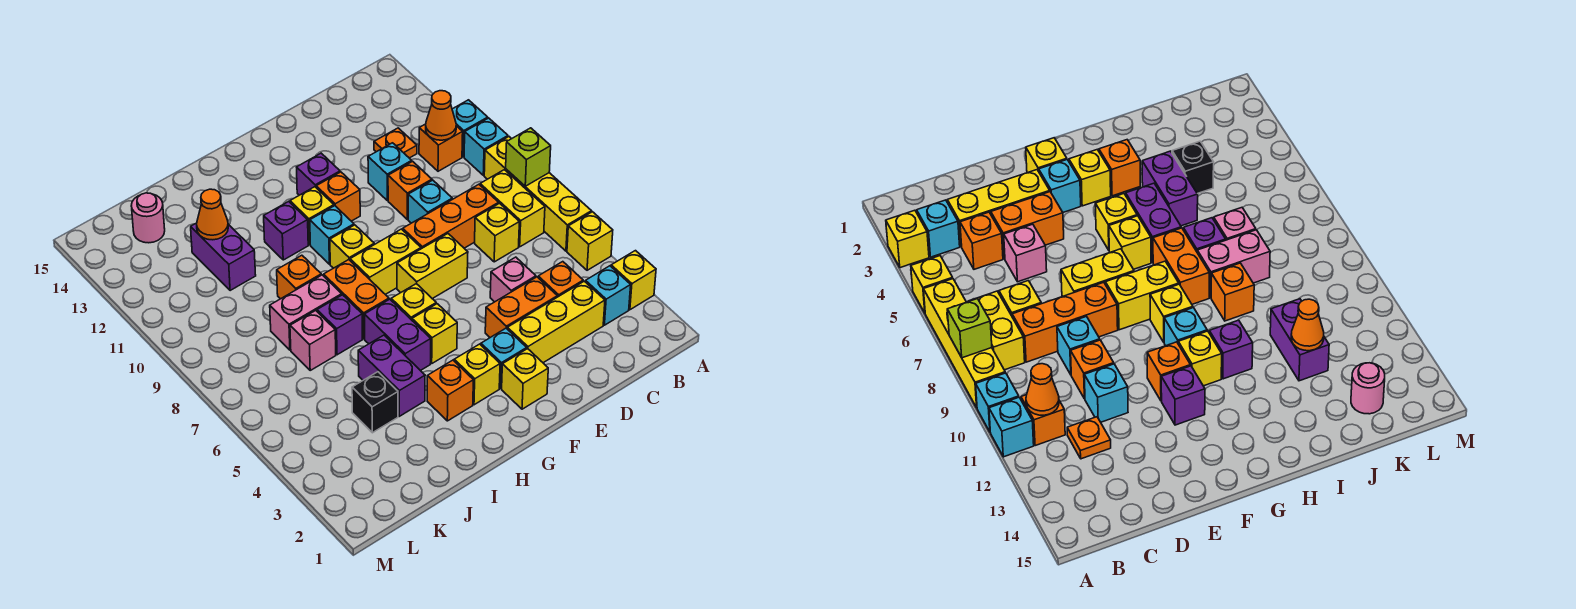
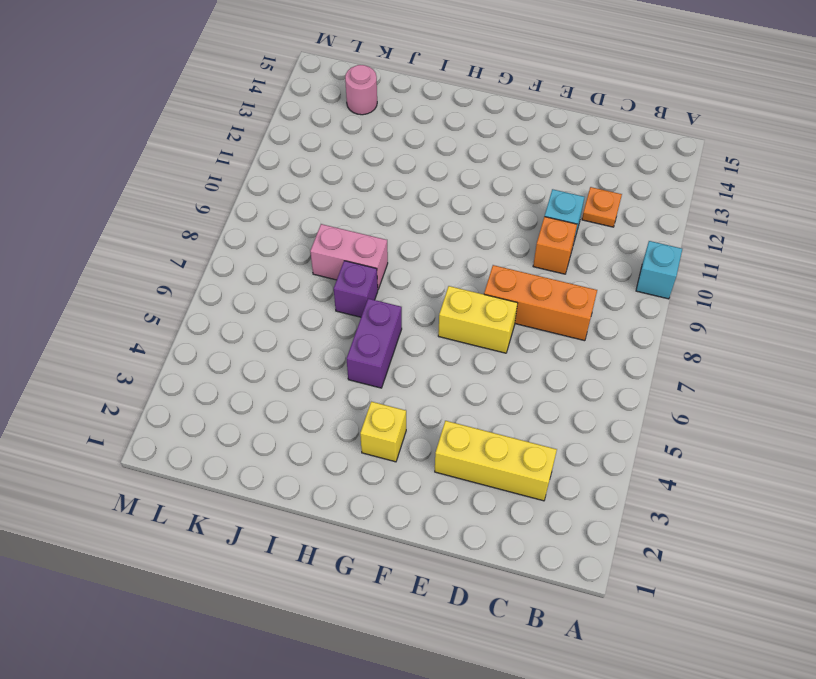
none -> yellow brick A3 level 1
none -> yellow brick A5 level 1
none -> yellow brick A6:A9 level 1
none -> cyan brick A11 level 1

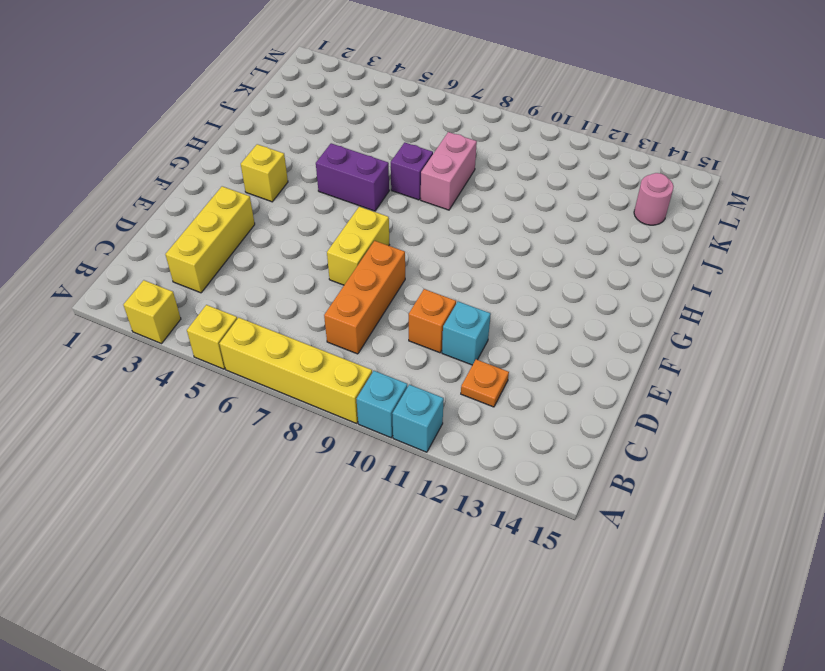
none -> cyan brick B3 level 1
none -> yellow brick B7:B8 level 1
none -> orange brick B11 level 1
none -> orange brick C4 level 1

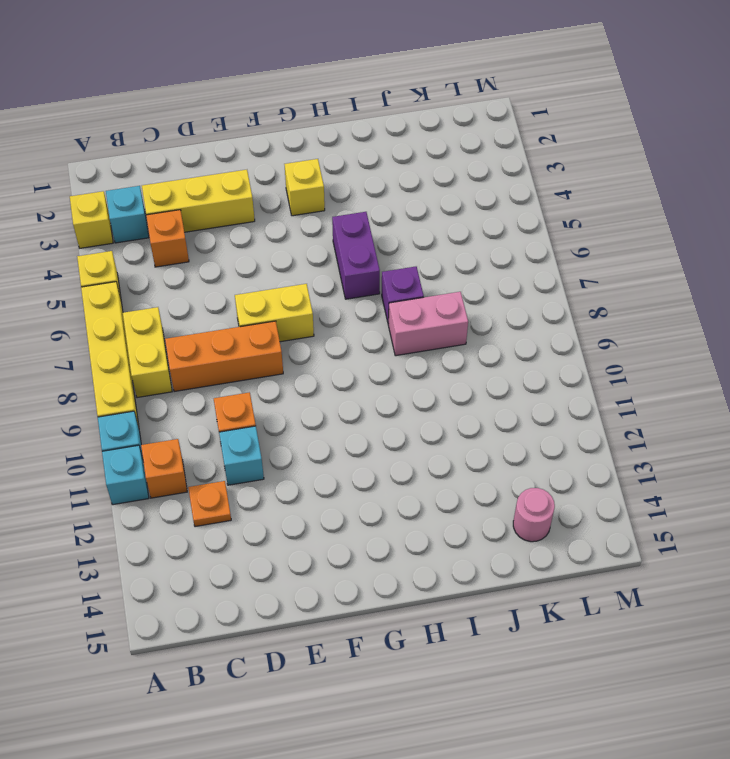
none -> yellow brick C7 level 1
none -> orange brick D4:E4 level 1
none -> pink brick D5 level 1
none -> cyan brick D9 level 1

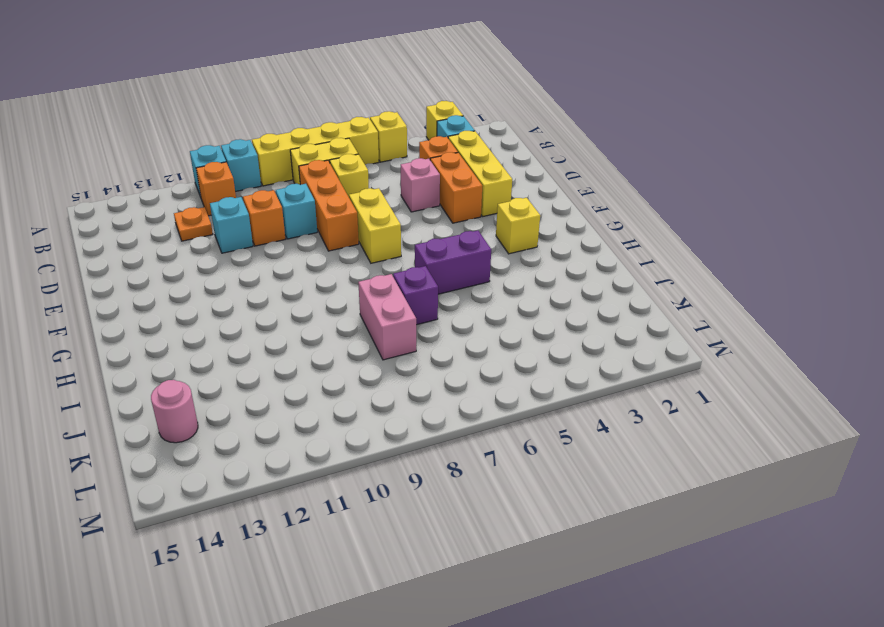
none -> yellow brick F2 level 1
none -> cyan brick F3 level 1
none -> yellow brick F8:G8 level 1
none -> orange brick F11 level 1

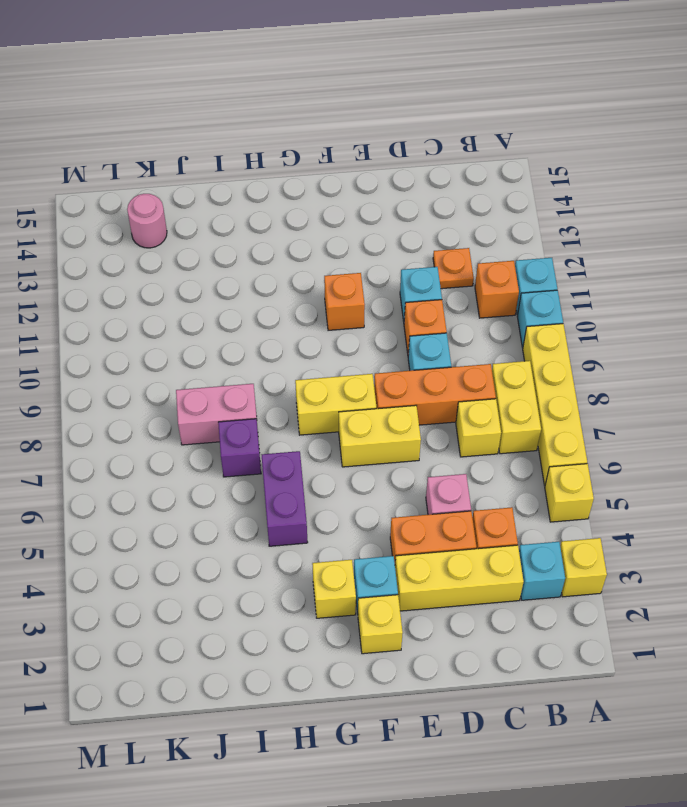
none -> purple brick F12 level 1
none -> yellow brick G5 level 1
none -> yellow brick G6 level 1
none -> yellow brick G9 level 1

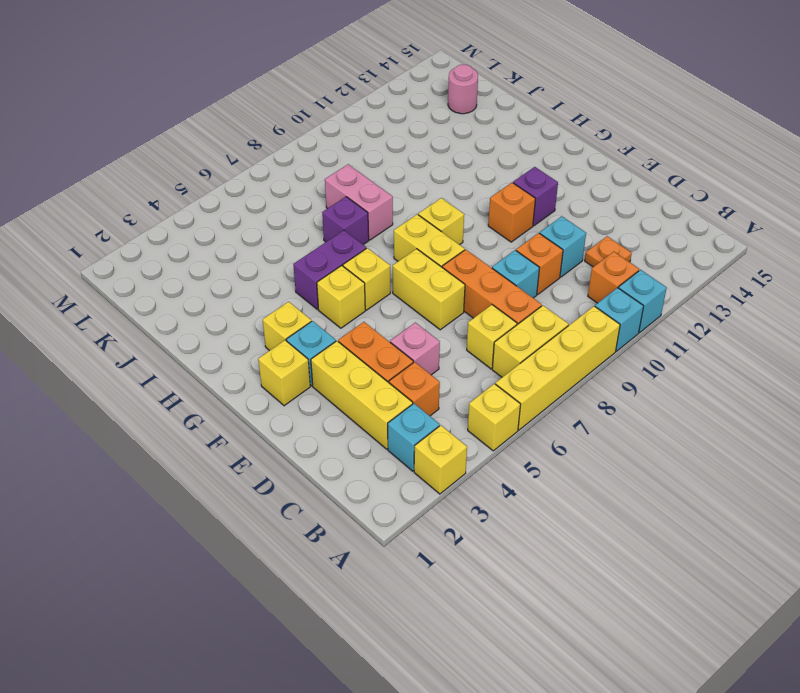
none -> cyan brick G10 level 1
none -> yellow brick G11 level 1
none -> orange brick H3 level 1
none -> orange brick H7:H8 level 1

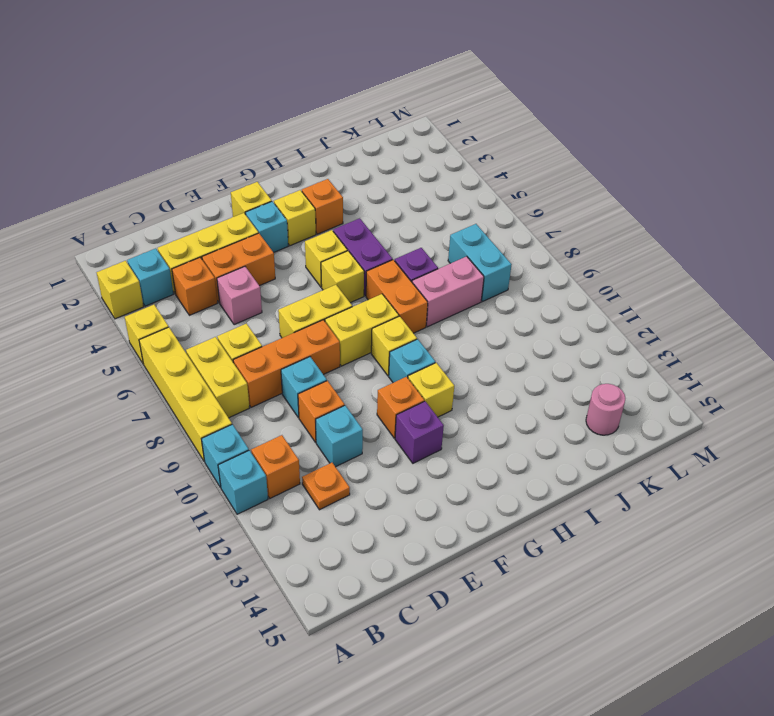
cyan brick K7:K8 level 1 -> none
none -> purple brick H11 level 1
none -> purple brick I4:I5 level 1
none -> orange brick I9 level 1
none -> black brick J4 level 1

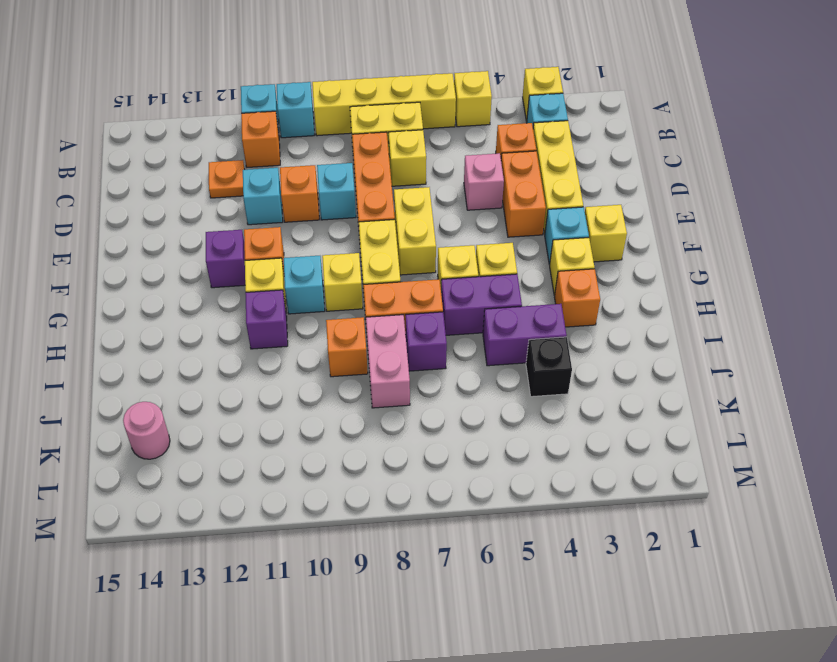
none -> pink brick J7 level 1
none -> purple brick J11:J12 level 1
none -> lime brick A8 level 2
none -> orange cone B11 level 2

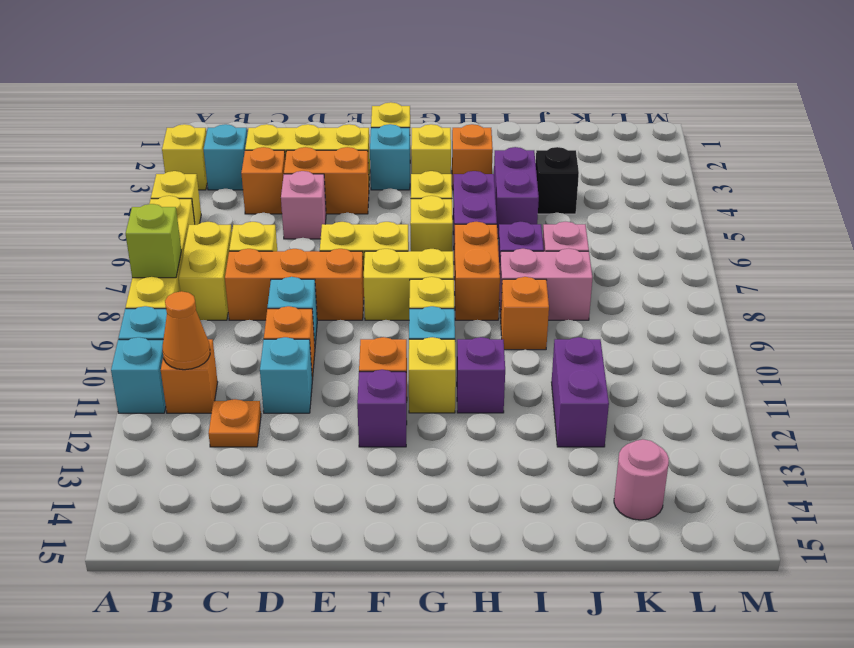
none -> orange cone J12 level 2

